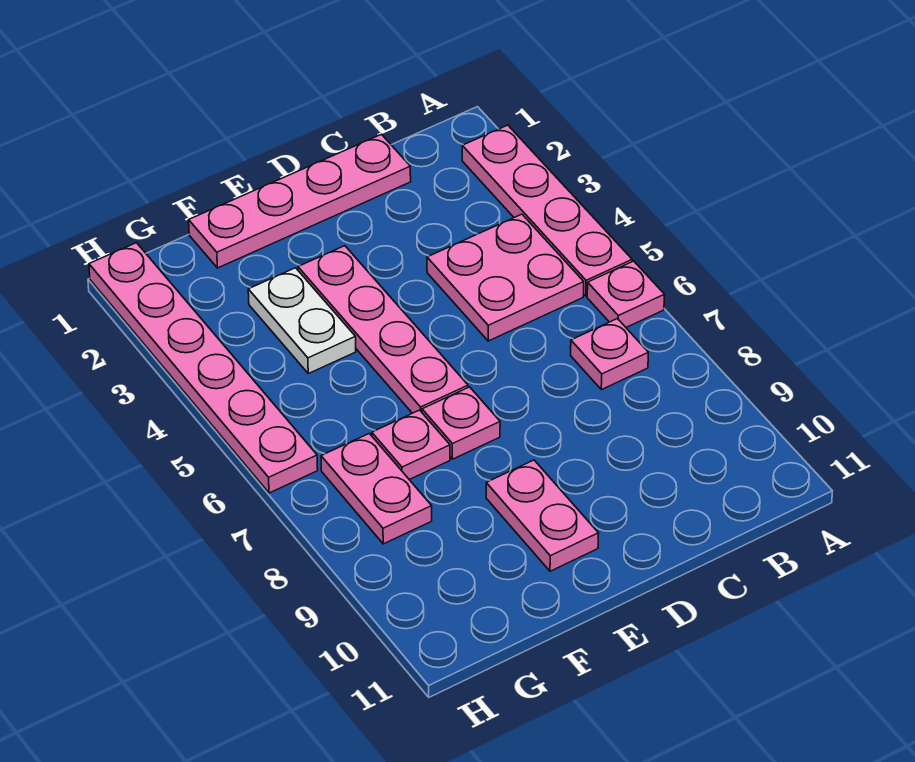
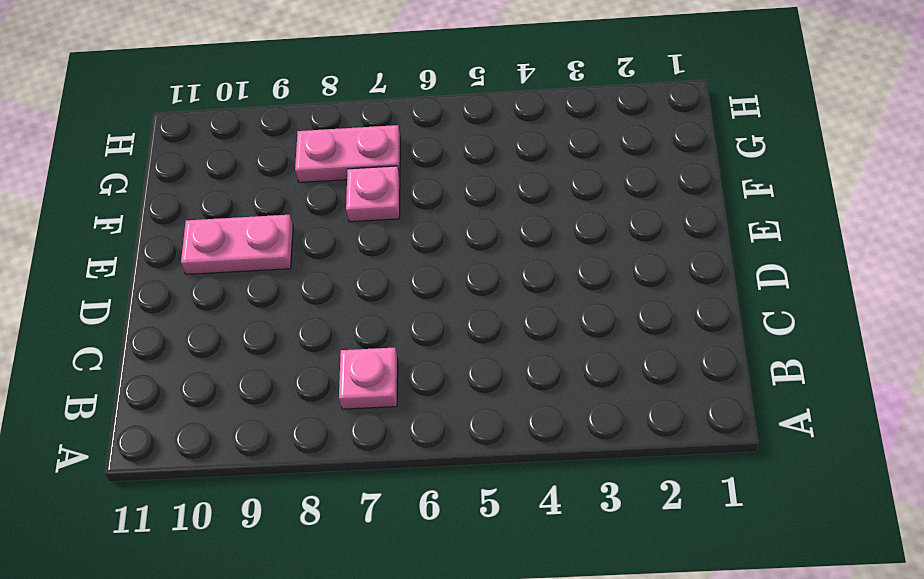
none -> pink plate A2:A5 level 1
none -> pink plate A6 level 1
none -> pink plate B4:C5 level 1

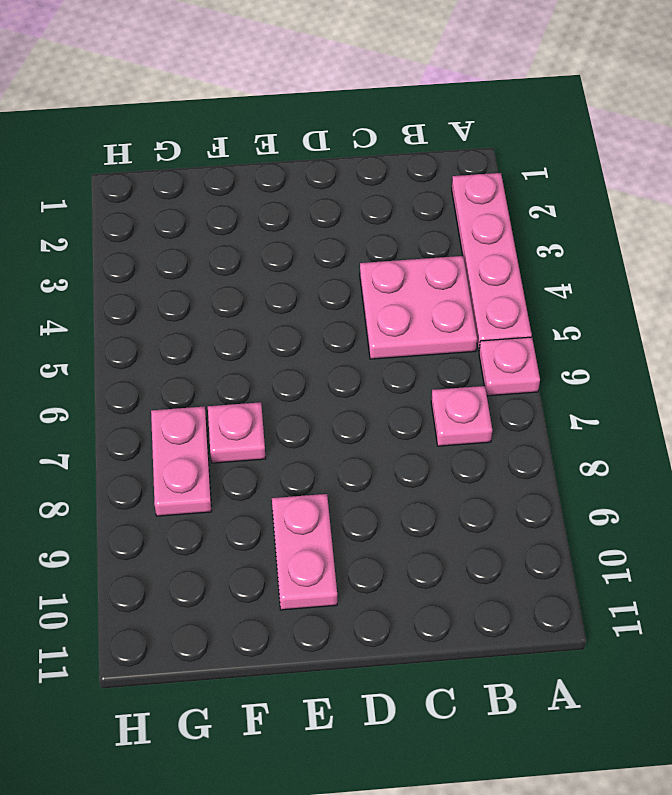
none -> pink plate C1:F1 level 1
none -> pink plate E3:E6 level 1
none -> pink plate E7 level 1

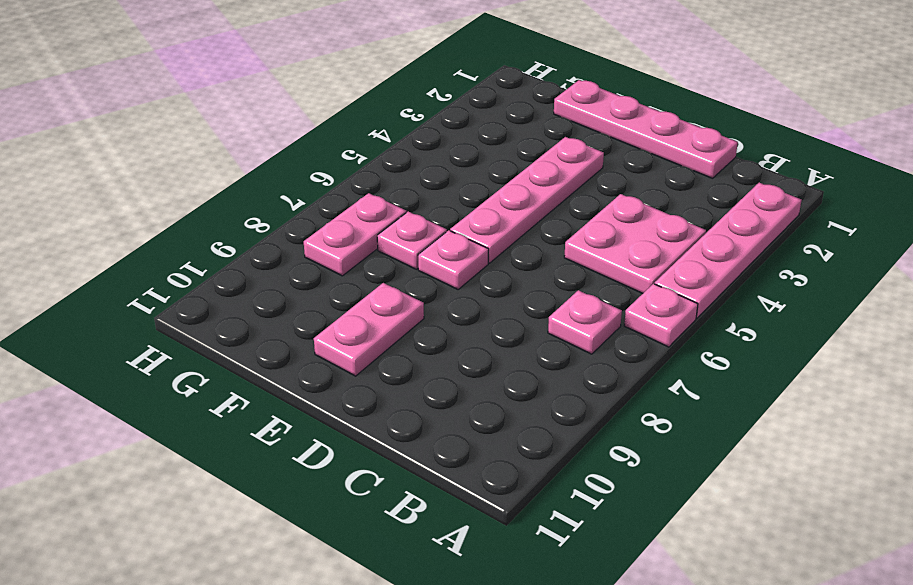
none -> white plate F3:F4 level 1
none -> pink plate H1:H6 level 1

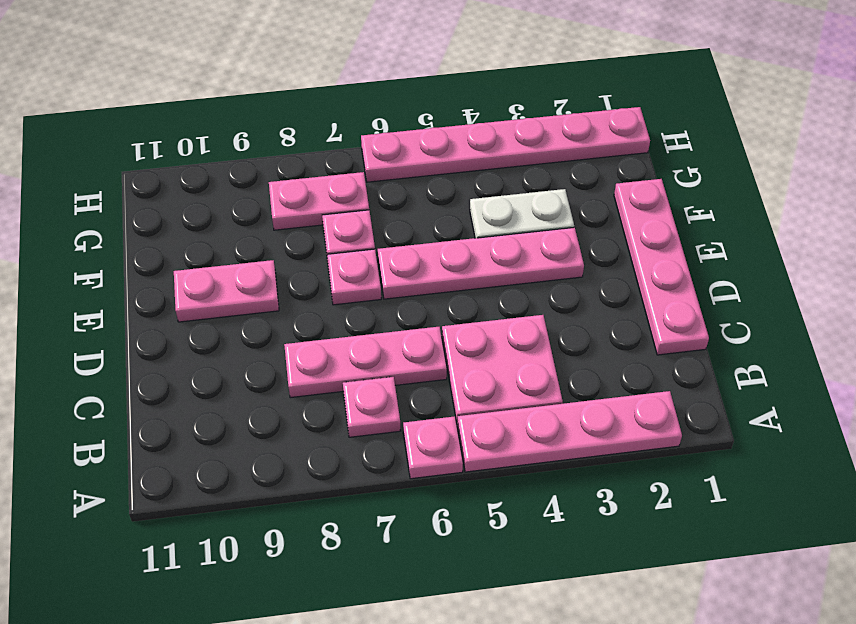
pink plate C6:C8 level 1 -> none

